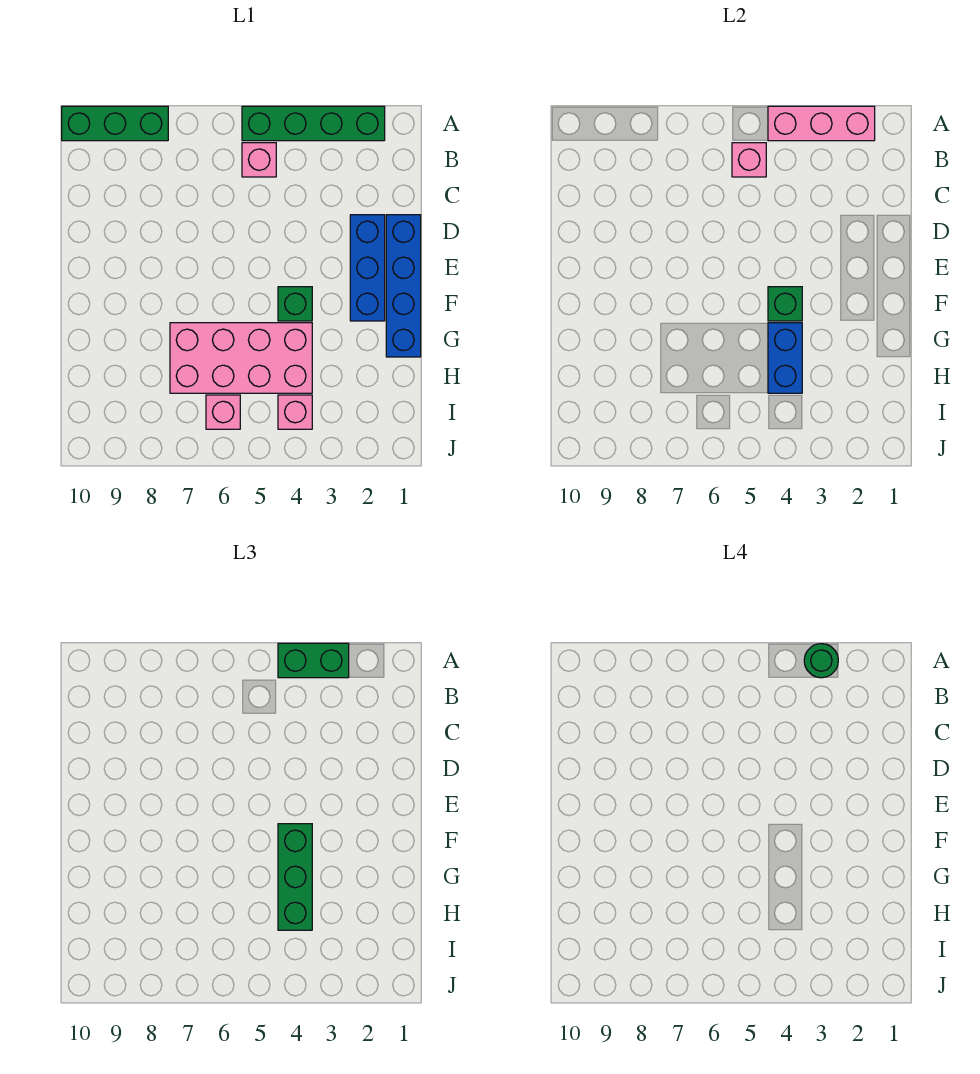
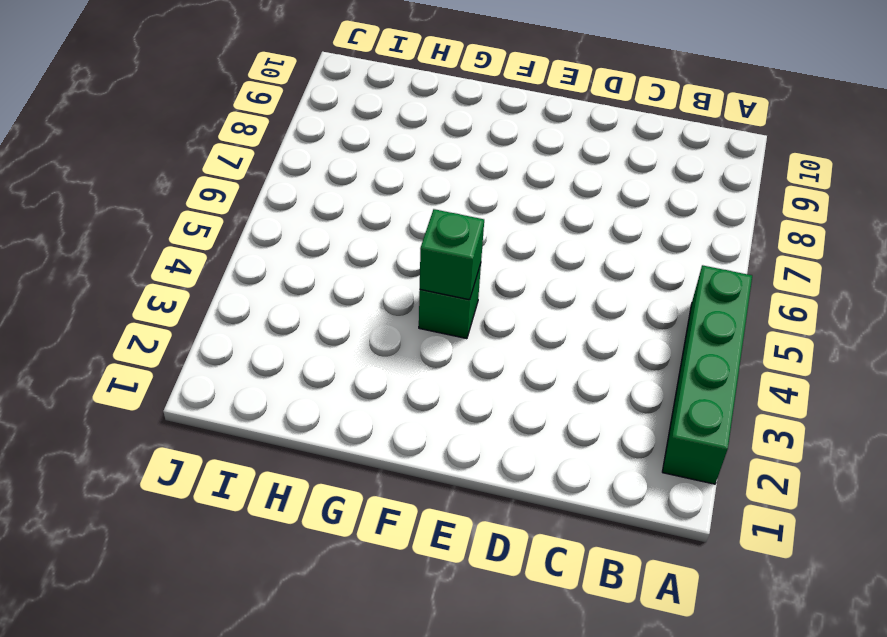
none -> green brick A8:A10 level 1
none -> pink brick B5 level 1
none -> blue brick D1:G1 level 1

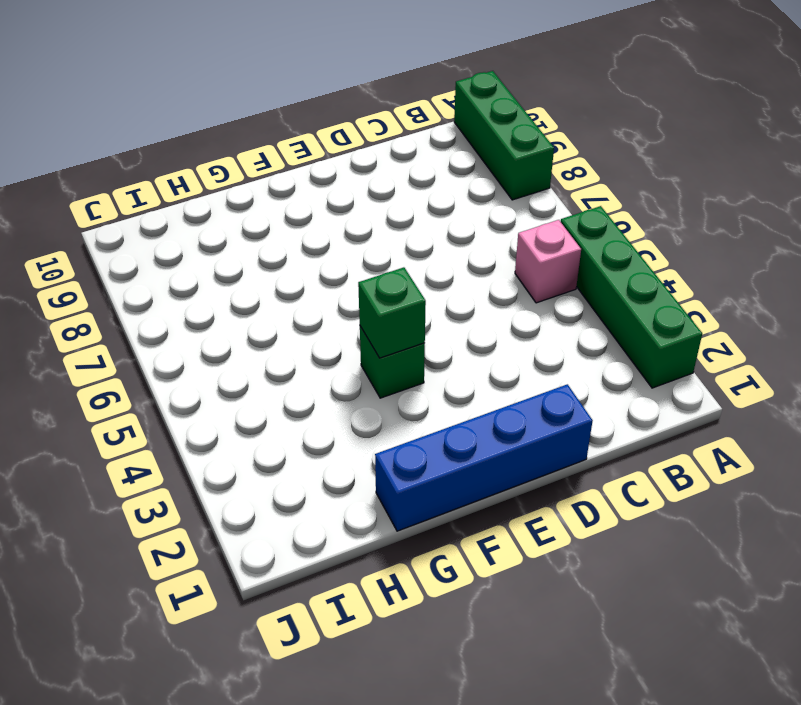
none -> blue brick D2:F2 level 1
none -> pink brick G4:H7 level 1
none -> pink brick I4 level 1

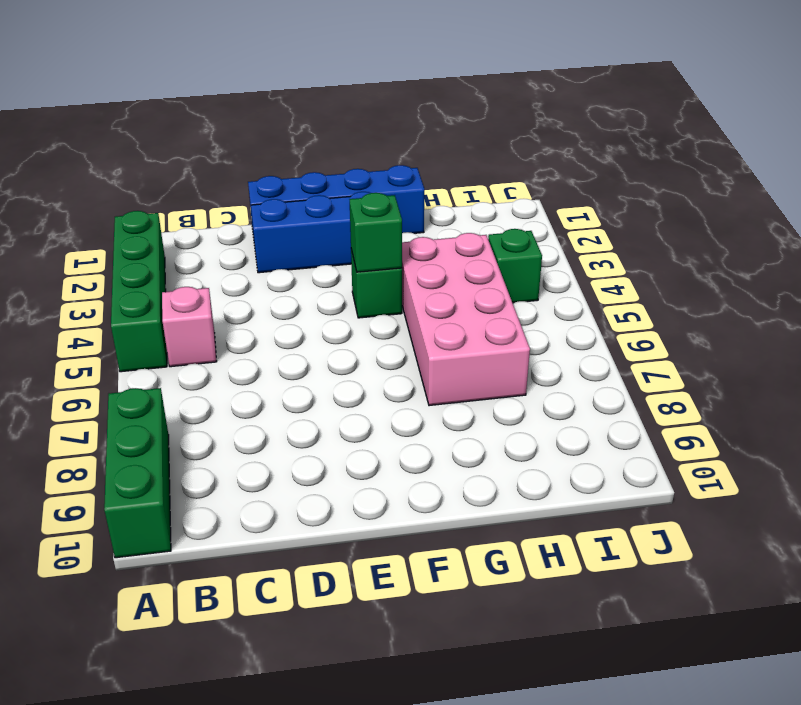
green brick I4 level 1 -> pink brick I4 level 1
none -> pink brick I6 level 1
none -> pink brick A2:A4 level 2
none -> pink brick B5 level 2

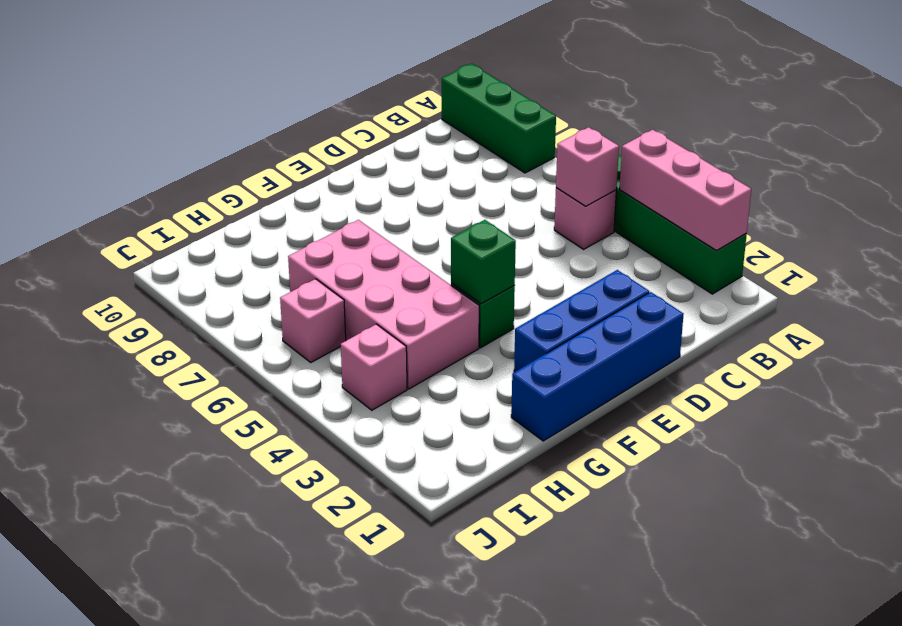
none -> blue brick G4:H4 level 2
none -> green brick A3:A4 level 3
none -> green brick F4:H4 level 3

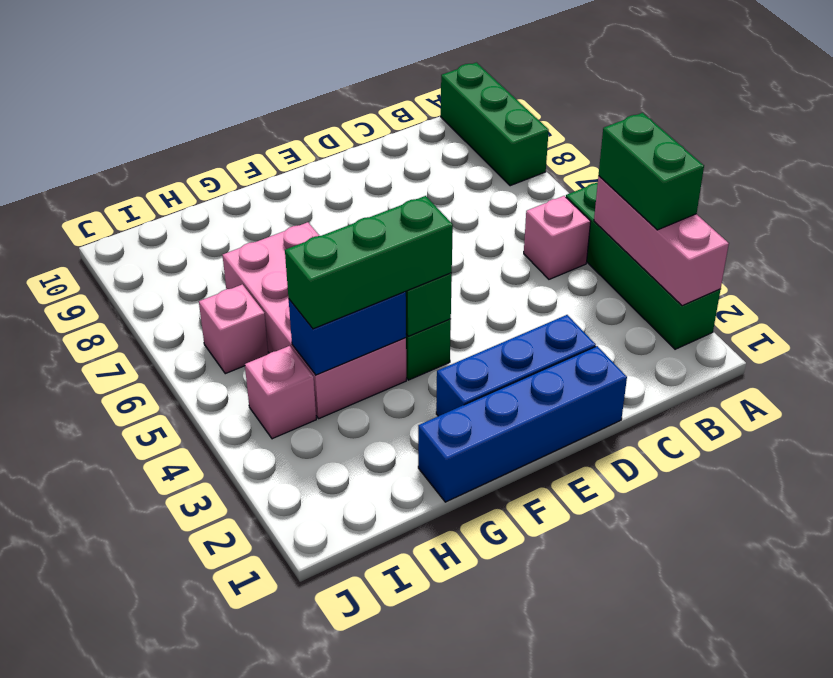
none -> pink brick B5 level 2
none -> green round brick A3 level 4

